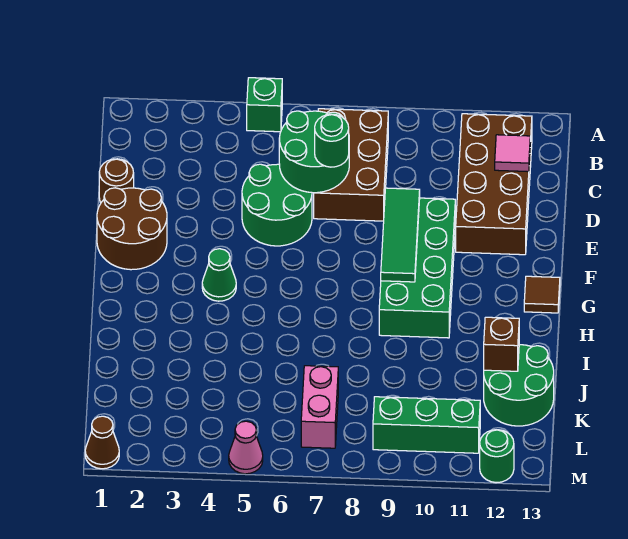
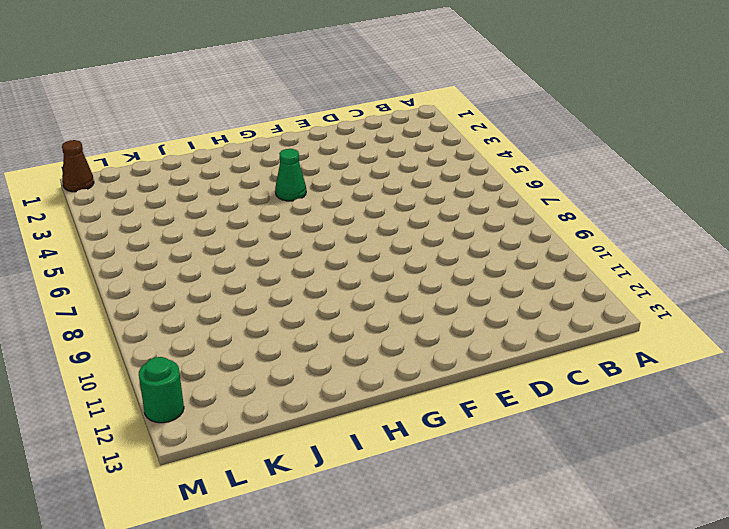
none -> green brick A5 level 1
none -> brown brick B7:D8 level 1
none -> brown brick B11:E12 level 1

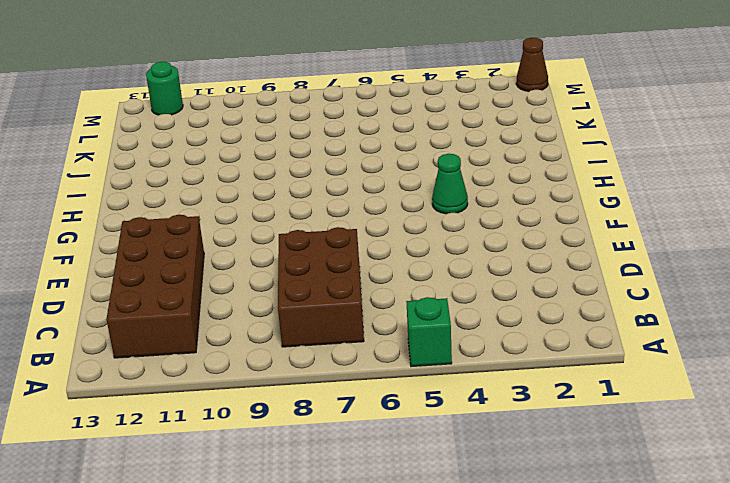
none -> brown round brick D1 level 1
none -> green round brick D5:E6 level 1
none -> brown round brick E1:F2 level 1

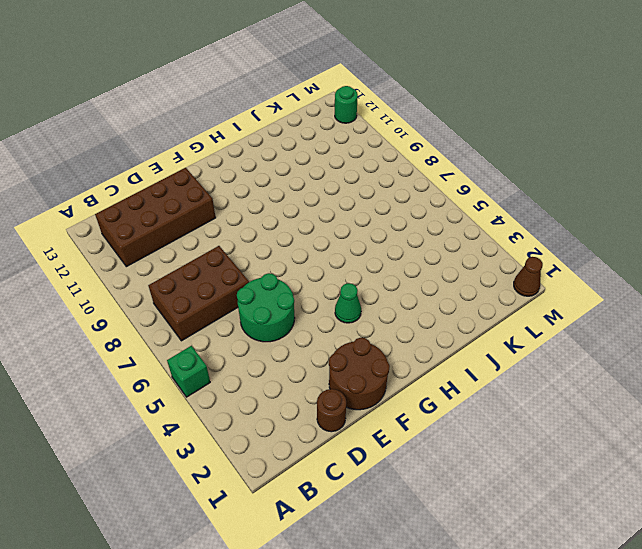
none -> green brick E9:H10 level 1
none -> brown tile G13 level 1
none -> green round brick J12:K13 level 1

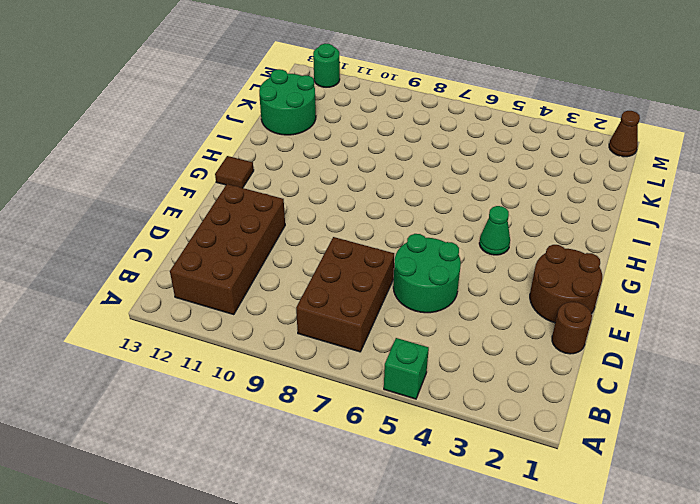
none -> green brick E9:H10 level 1
none -> pink brick K7:L7 level 1
none -> green brick L9:L11 level 1

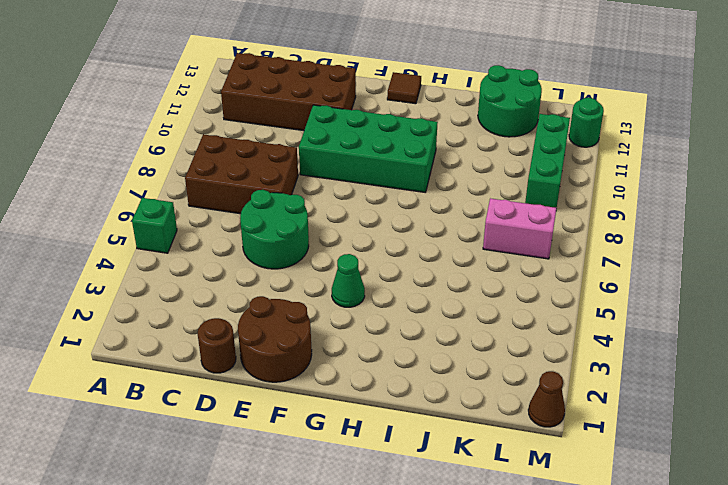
none -> pink cone M5 level 1
none -> green round brick C6:D7 level 2
none -> pink tile C12 level 2

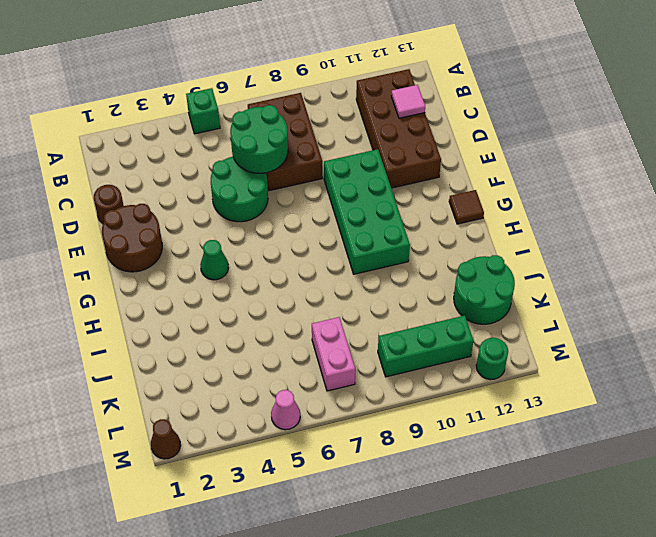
none -> green tile E9:G9 level 2
none -> brown brick J12 level 2
none -> green round brick D7 level 3

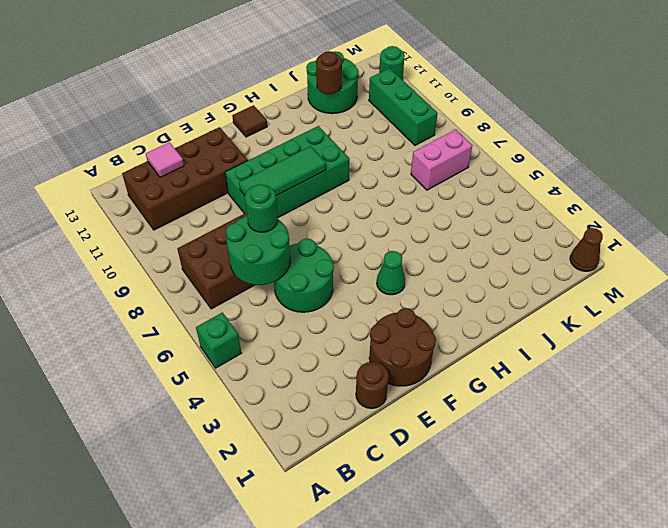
brown round brick J12 level 2 -> brown brick J12 level 2
none -> pink cone M5 level 1

